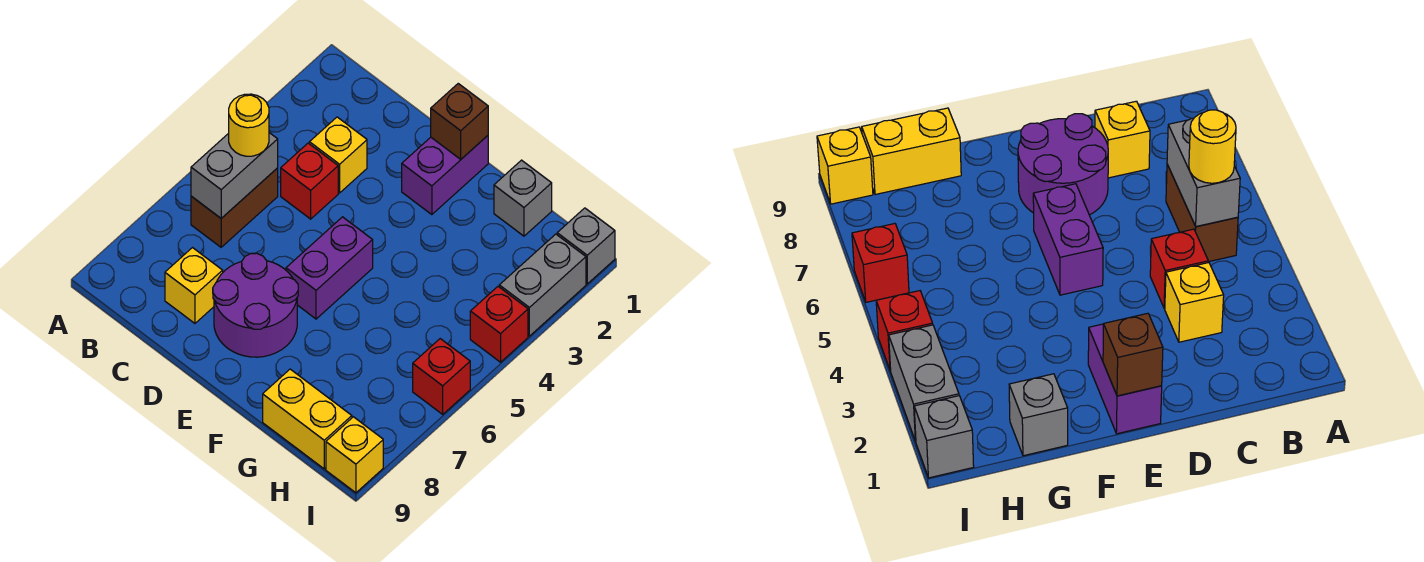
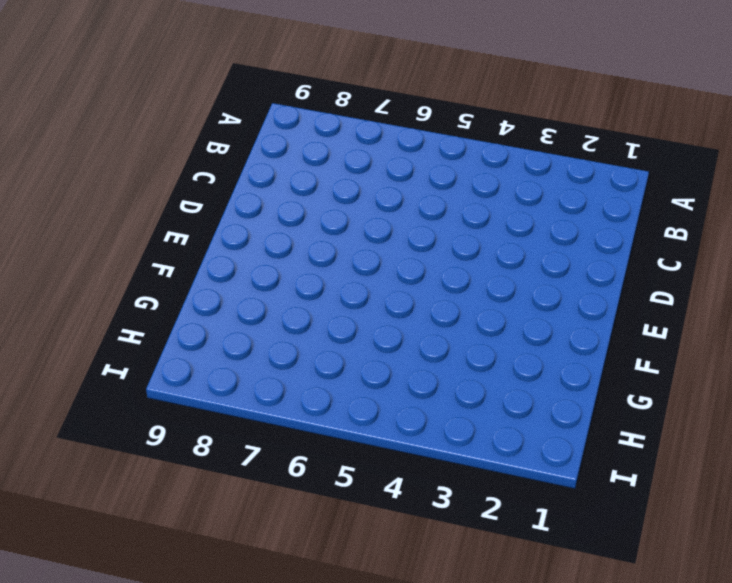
none -> brown brick B5:B6 level 1
none -> yellow brick C3 level 1
none -> red brick C4 level 1

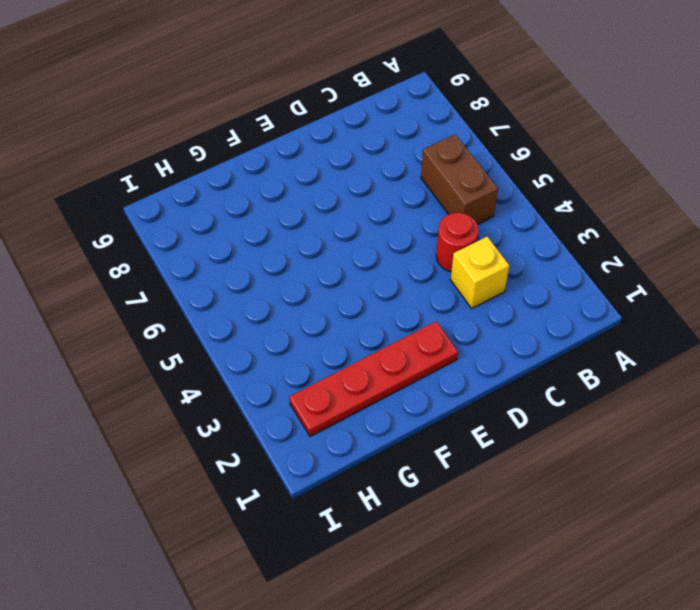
red round brick C4 level 1 -> red brick C4 level 1
red plate E2:H2 level 1 -> purple brick E1:E2 level 1
none -> yellow brick C8 level 1
none -> purple round brick D7:E8 level 1
none -> purple brick E5:E6 level 1

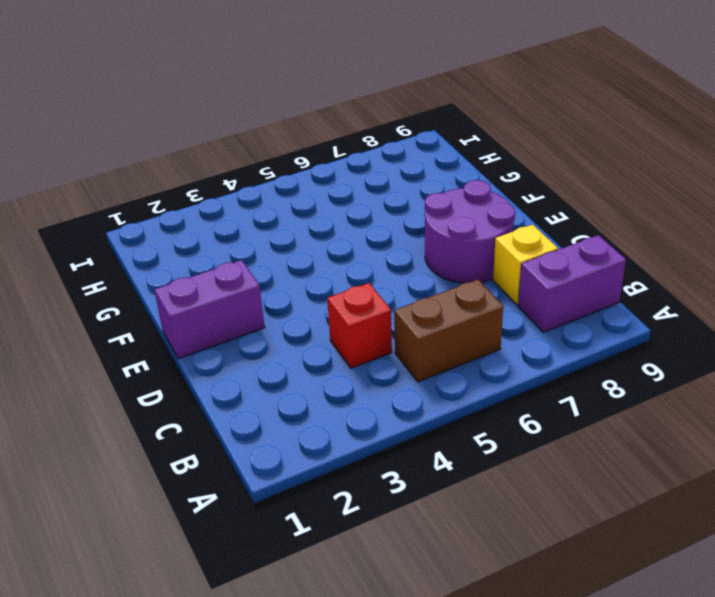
purple brick B8:B9 level 1 -> purple brick E5:E6 level 1
none -> yellow brick C3 level 1
none -> grey brick G1 level 1
none -> yellow brick G9:H9 level 1

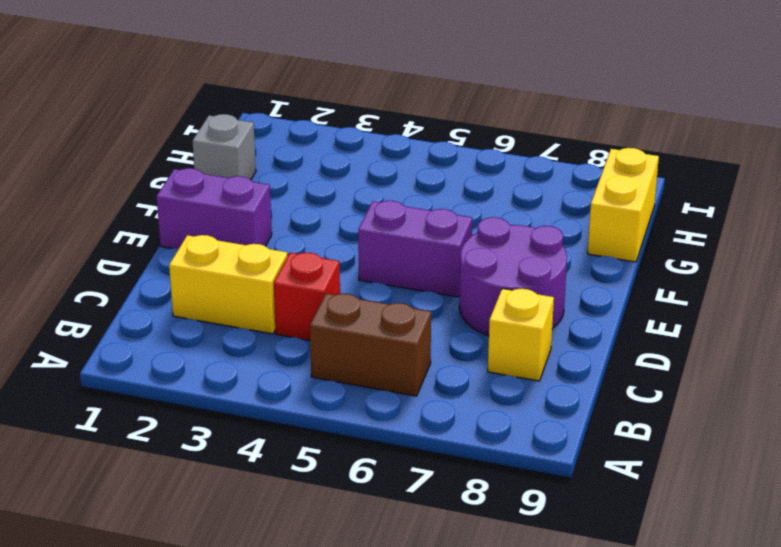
yellow brick C2:C3 level 1 -> yellow brick C3 level 1
none -> grey brick I1 level 1
none -> grey brick I2:I3 level 1
none -> red brick I4 level 1

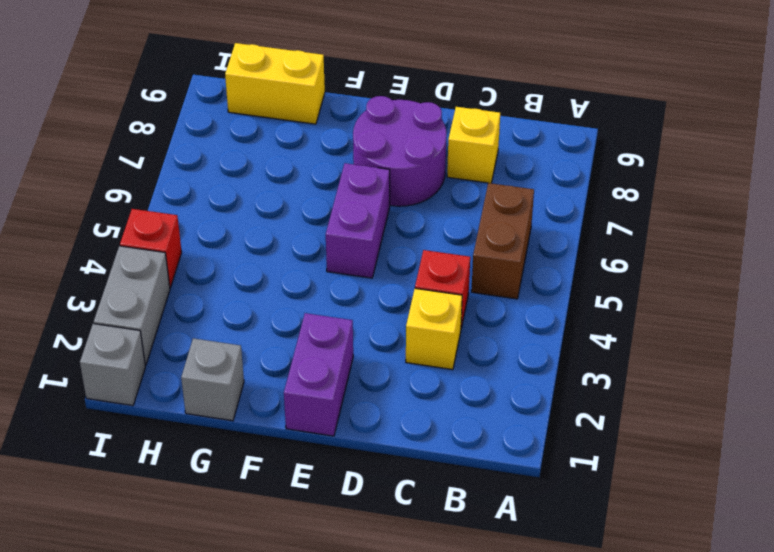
none -> red brick I6 level 1
none -> yellow brick I9 level 1
none -> grey brick B5:B6 level 2

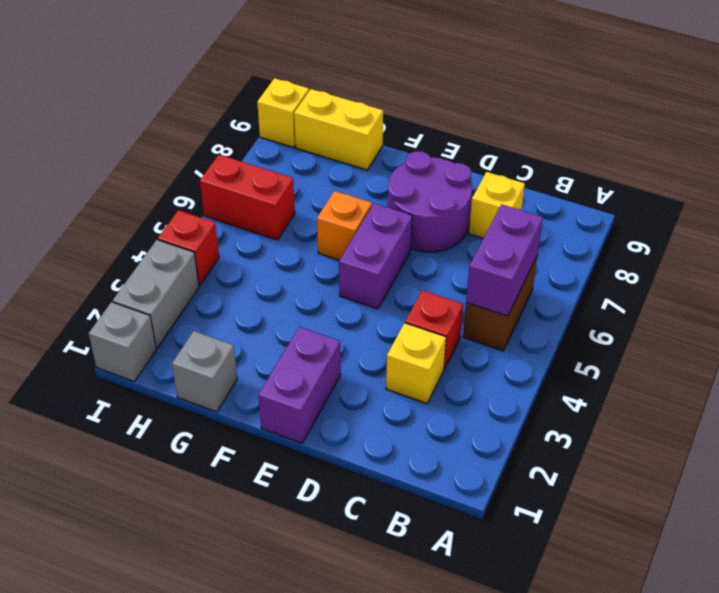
purple brick B5:B6 level 2 -> grey brick B5:B6 level 2
orange brick F6 level 1 -> none
red brick H6:I6 level 1 -> red brick I6 level 1
none -> brown brick E1 level 2
none -> yellow round brick B5 level 3

